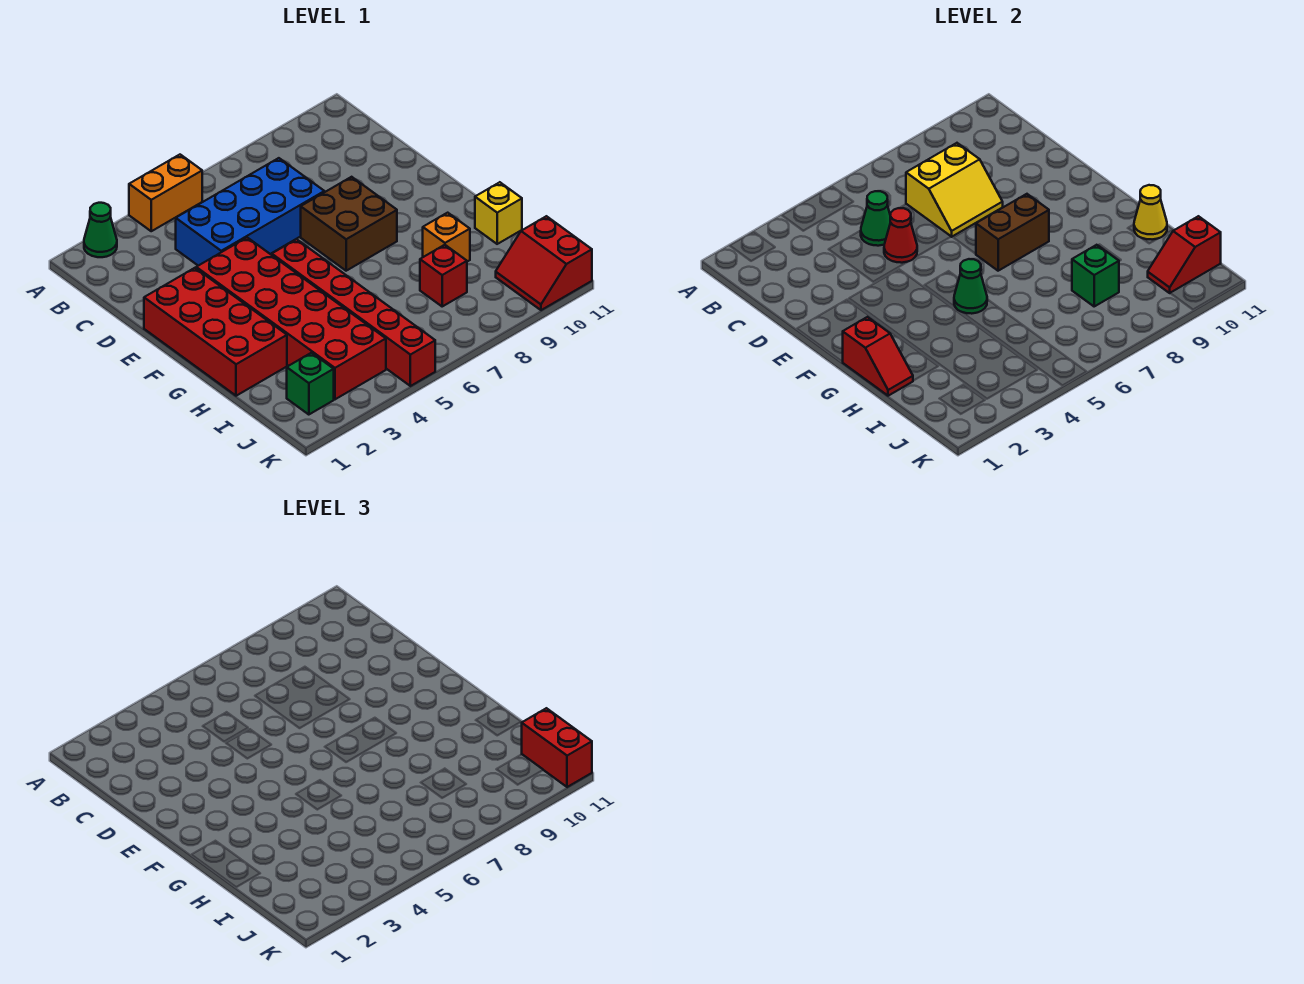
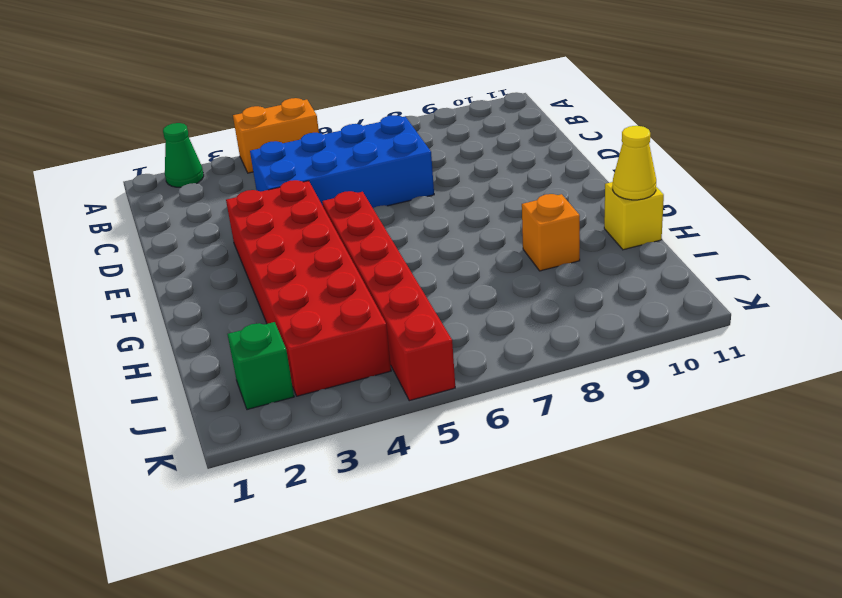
none -> red brick E1:H2 level 1
none -> brown brick E7:F8 level 1
none -> red brick I8 level 1

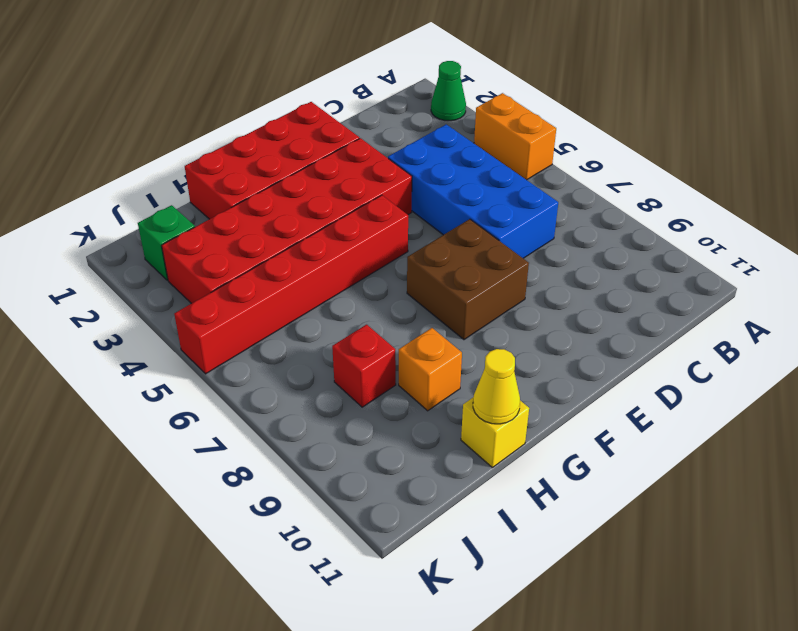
none -> red slope J10:K11 level 1 top 11
none -> green cone C5 level 2
none -> yellow slope C7:D8 level 2 top C

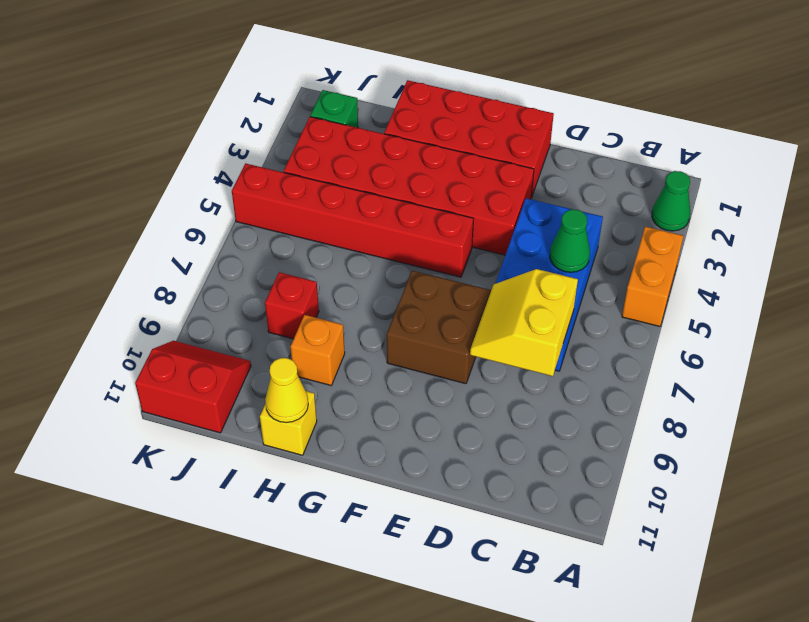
none -> red cone D5 level 2
none -> brown brick F7:F8 level 2
none -> red slope G1:H1 level 2 top G

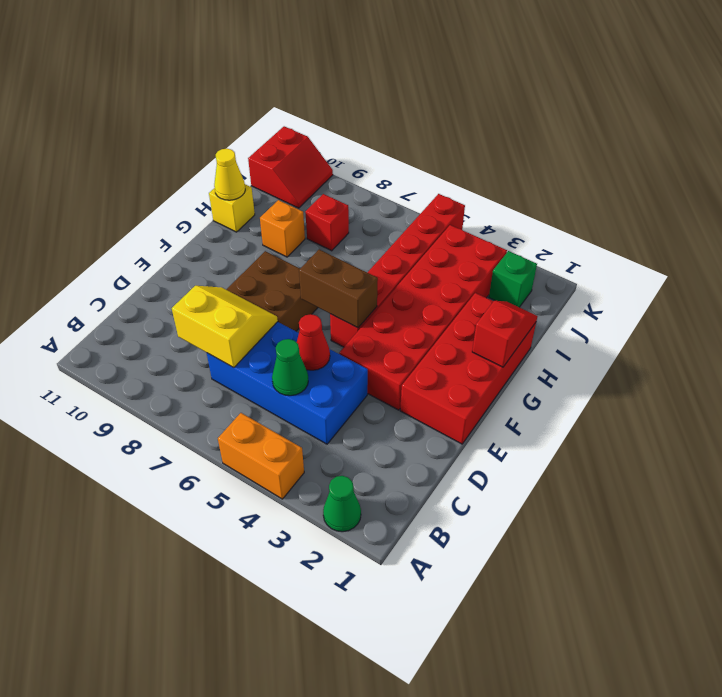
brown brick F5:F6 level 2 -> brown brick F7:F8 level 2
none -> green cone G5 level 2
none -> green brick I8 level 2
none -> red slope J10:J11 level 2 top 11

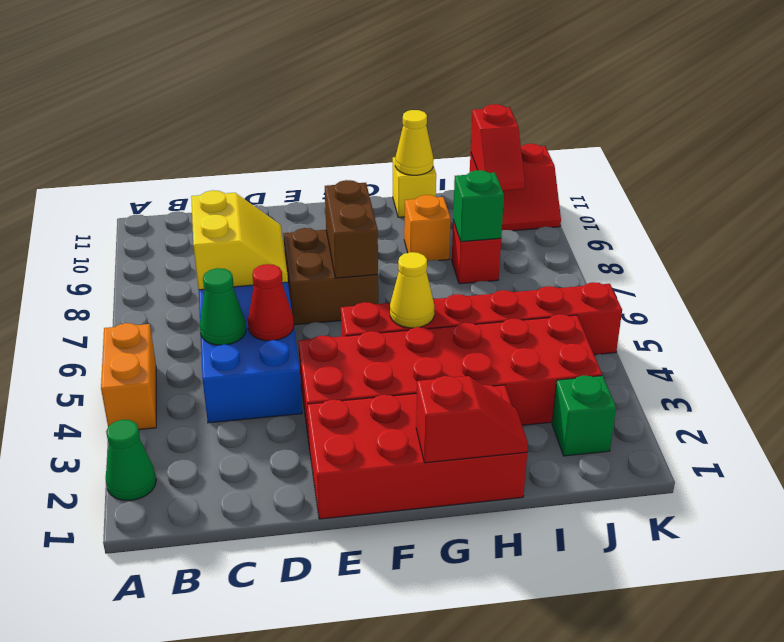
yellow cone G5 level 2 -> green cone G5 level 2
none -> red brick J11:K11 level 3

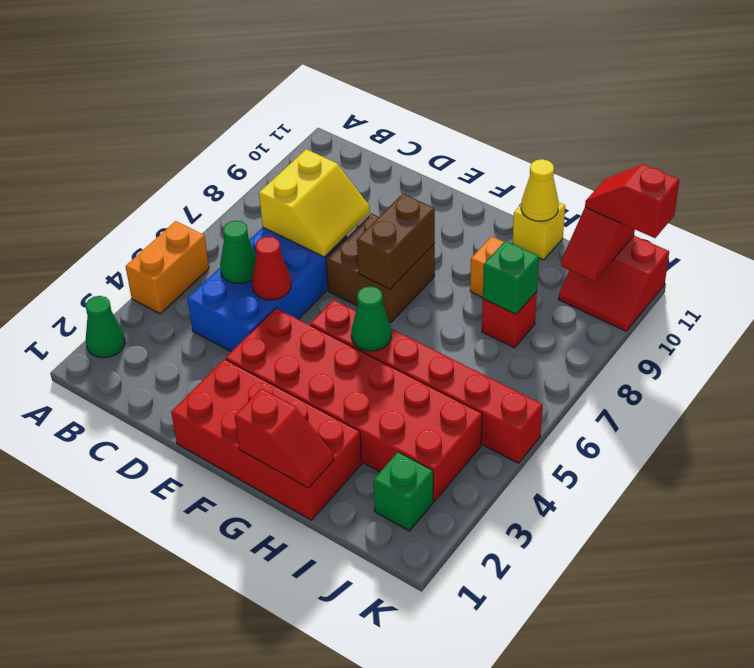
red slope J11:K11 level 3 top K -> red brick J11:K11 level 3

